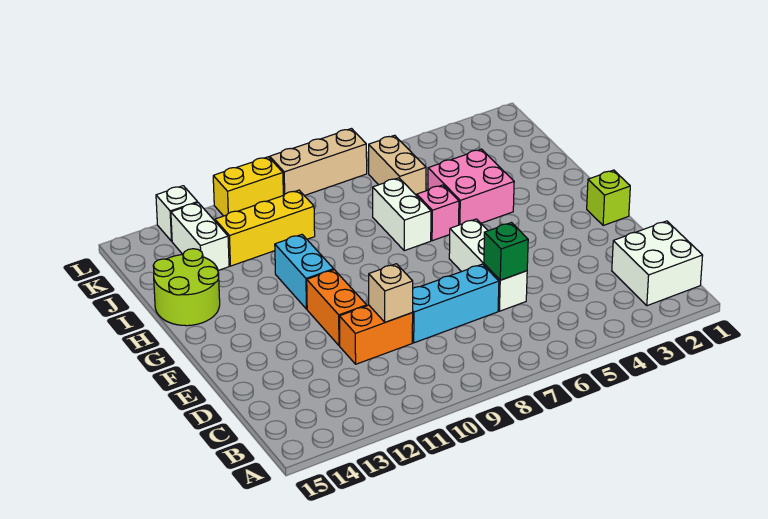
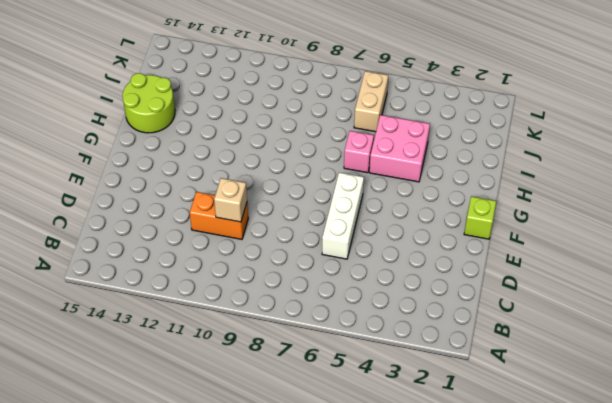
none -> white brick B1:C2 level 1
none -> cyan brick D7:D9 level 1
none -> orange brick E11:F11 level 1

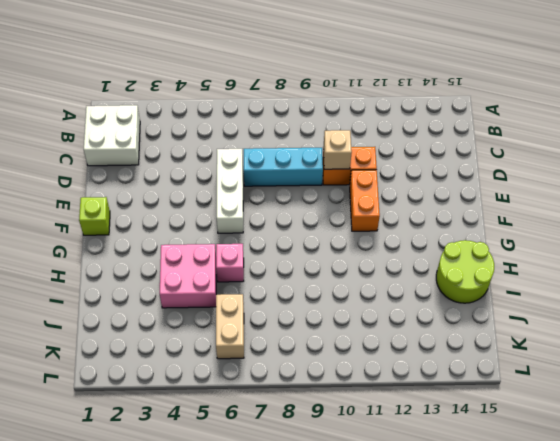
none -> cyan brick G11:H11 level 1
none -> white brick H7:I7 level 1
none -> yellow brick J10:J12 level 1

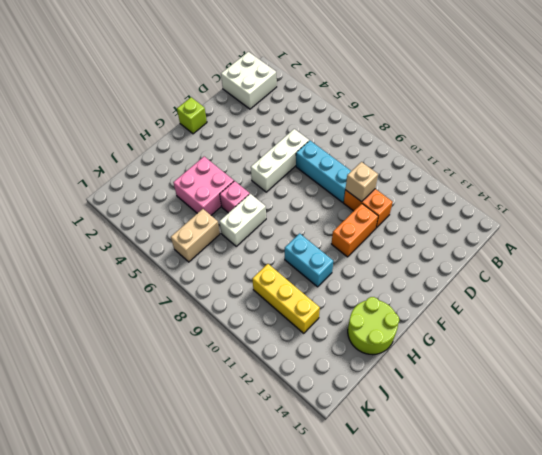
cyan brick H10:H11 level 1 -> cyan brick G11:H11 level 1
none -> white brick J13:K13 level 1
none -> tan brick L7:L9 level 1
none -> yellow brick L10:L11 level 1

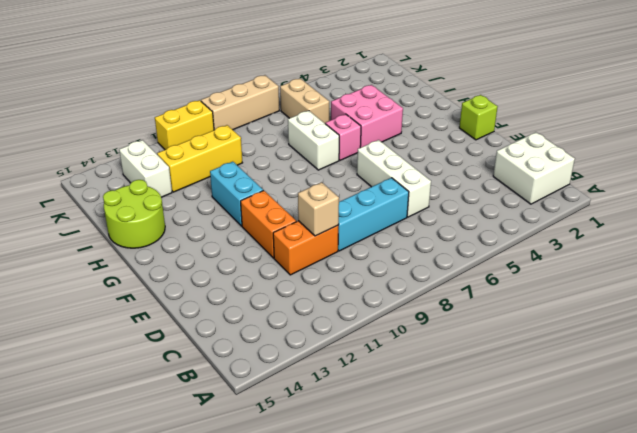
none -> white brick L13 level 1
none -> green brick D6 level 2

